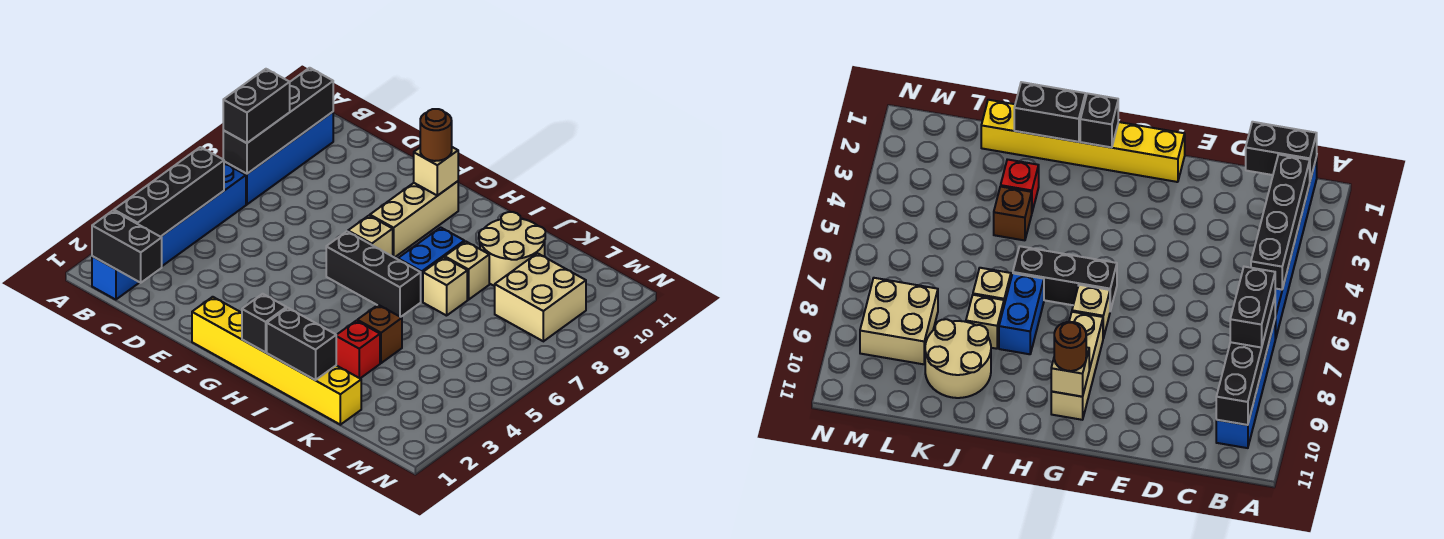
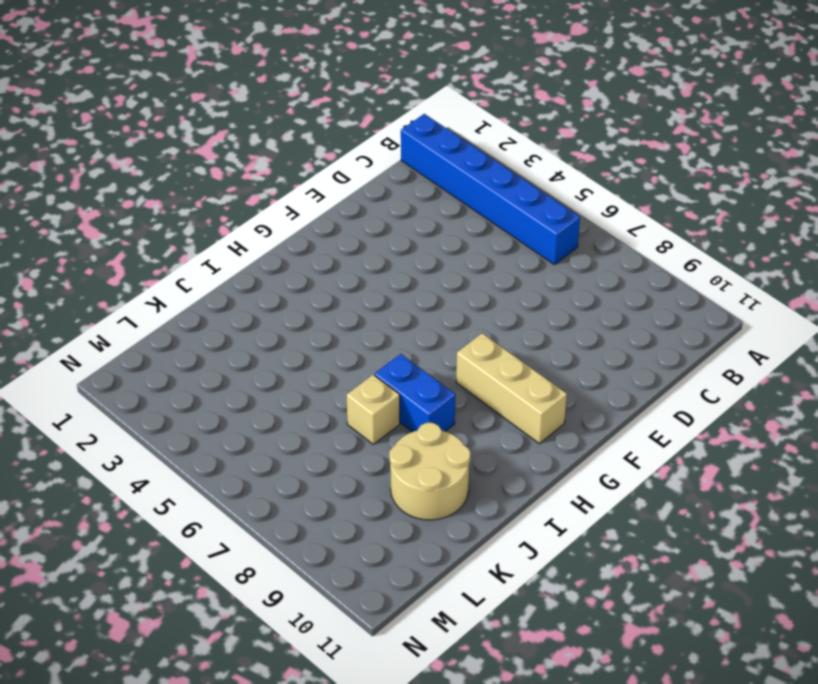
none -> blue brick B7:B10 level 1
none -> yellow brick F1:K1 level 1
none -> black brick G6:I6 level 1

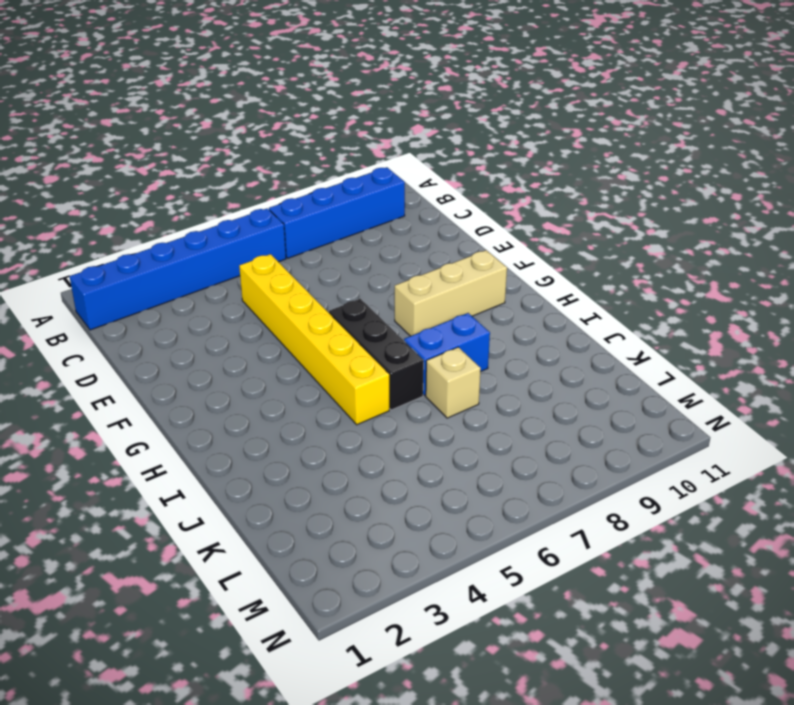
yellow brick D5:I5 level 1 -> yellow brick F1:K1 level 1
none -> tan brick G7 level 1
none -> red brick J3 level 1
none -> brown brick J4 level 1

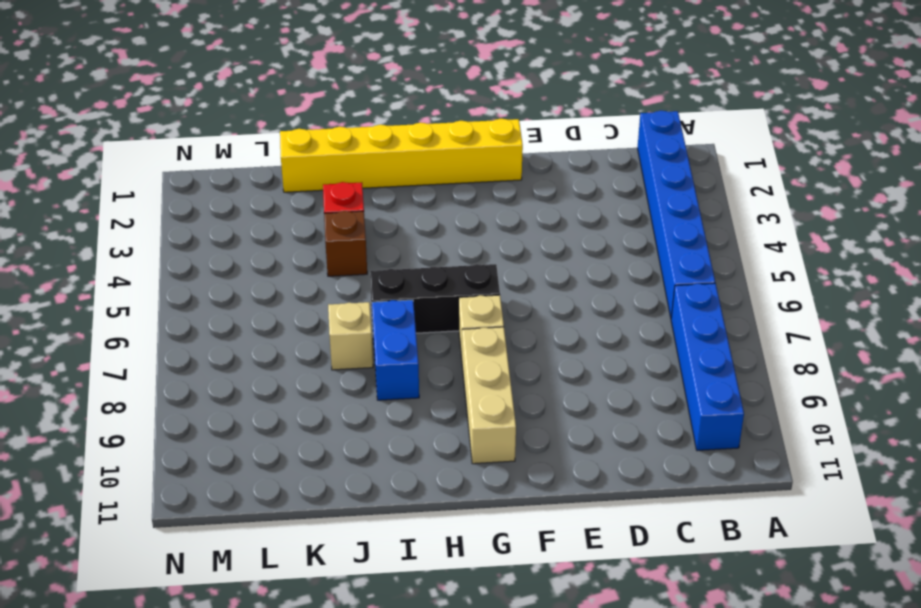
none -> tan brick J8 level 1
none -> tan round brick J9:K10 level 1
none -> tan brick L8:M9 level 1

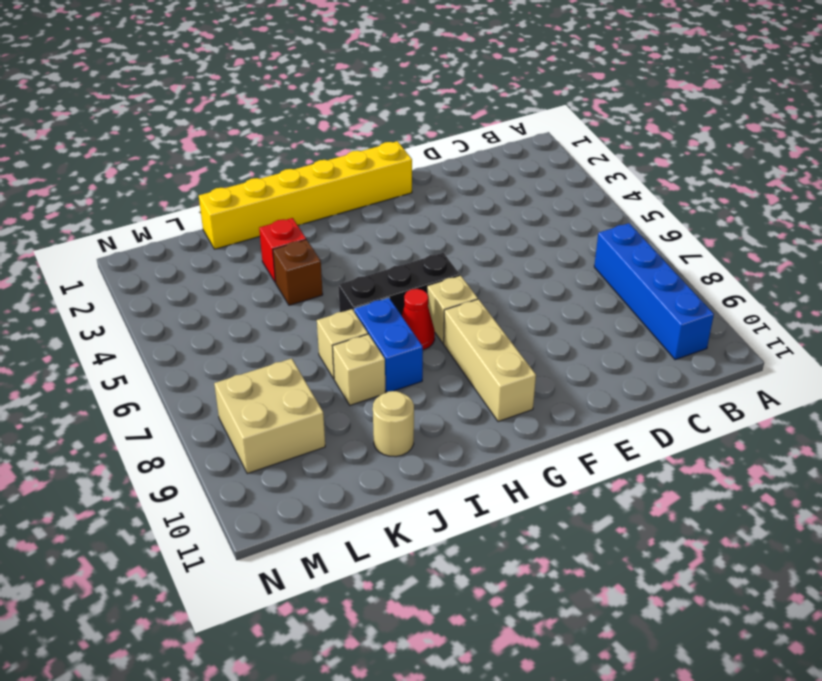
red cone H7 level 1 -> none
tan round brick J10 level 1 -> tan round brick J9:K10 level 1
none -> blue brick B1:B6 level 1
none -> black brick B1:C1 level 2
none -> black brick B2:B5 level 2

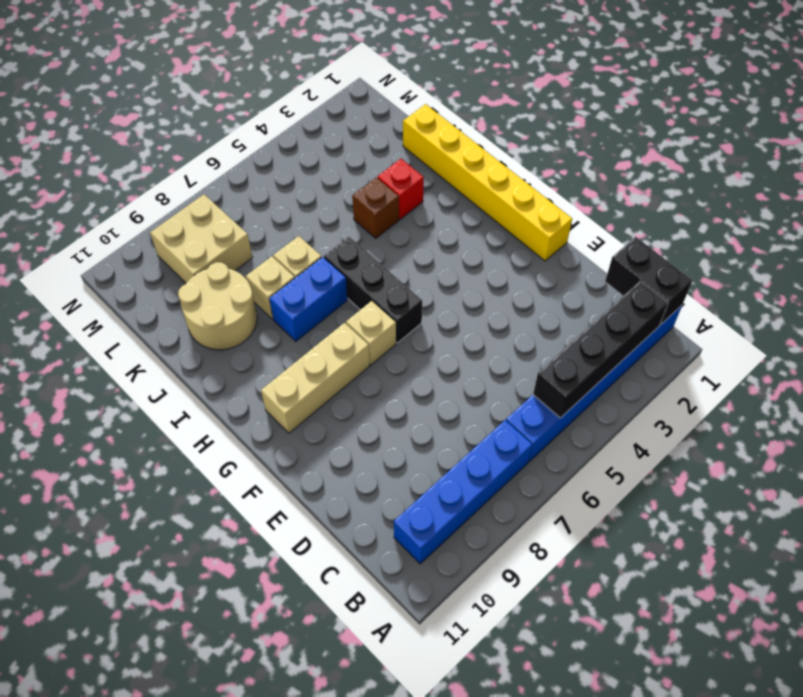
none -> black brick B7:B10 level 2
none -> tan brick G10 level 2
none -> black brick H1 level 2

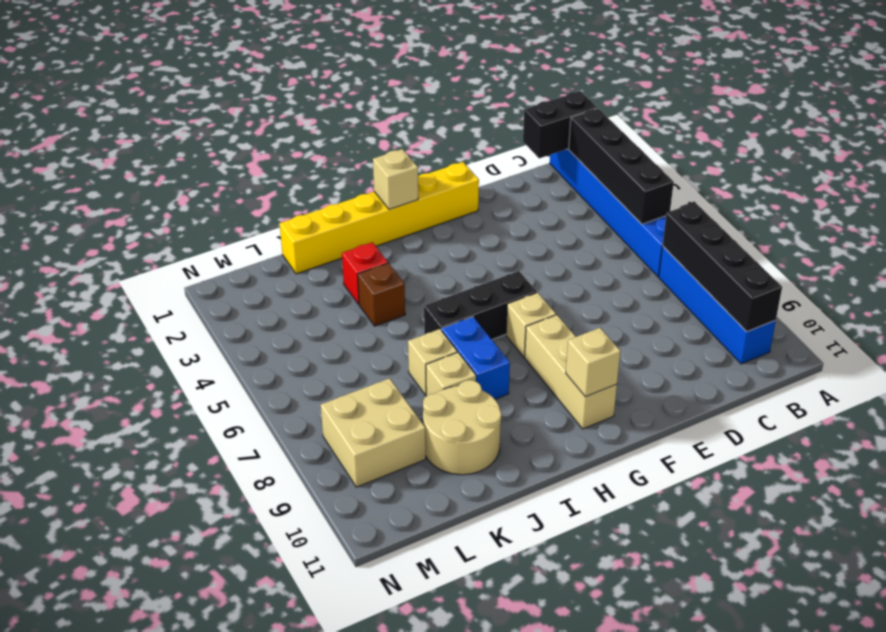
tan brick H1 level 2 -> black brick H1 level 2
none -> black brick I1:J1 level 2
none -> black brick B7:B8 level 3
none -> brown round brick G10 level 3

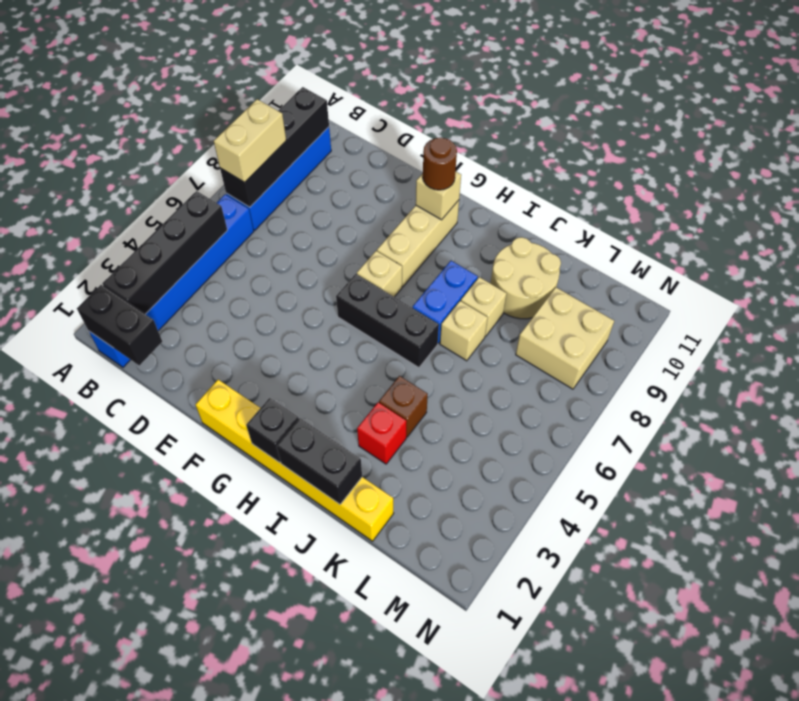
tan brick B7:B8 level 3 -> black brick B7:B8 level 3

